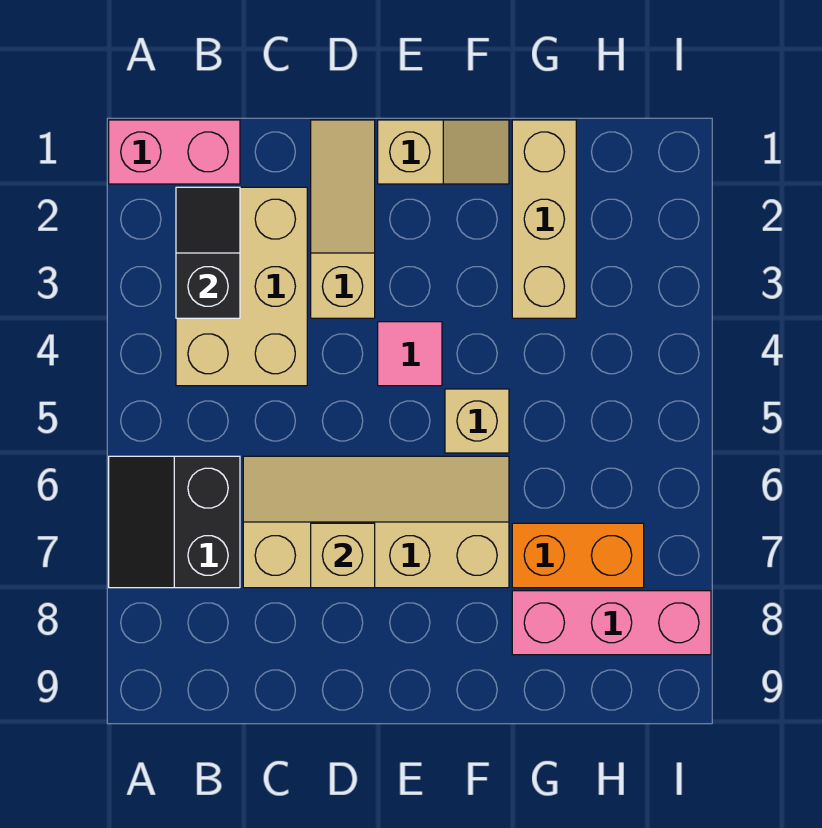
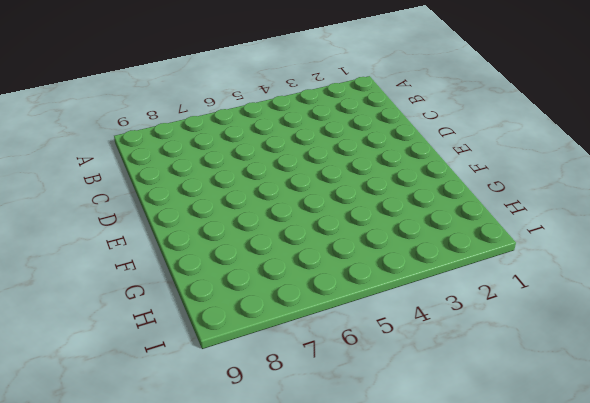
none -> pink brick A1:B1 level 1
none -> black slope A6:B7 level 1 top B
none -> tan brick B2:C4 level 1

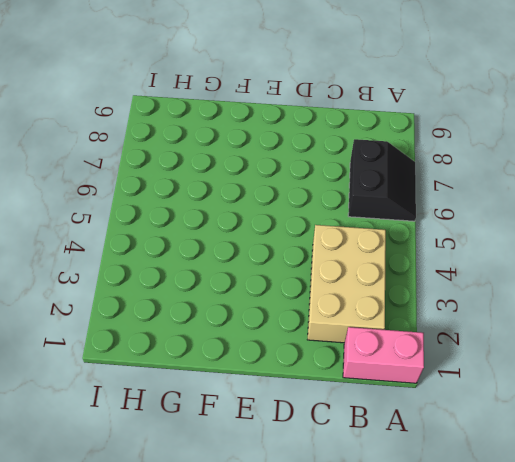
none -> tan slope C6:F7 level 1 top 7
none -> tan slope D1:D3 level 1 top 3
none -> tan slope E1:F1 level 1 top E

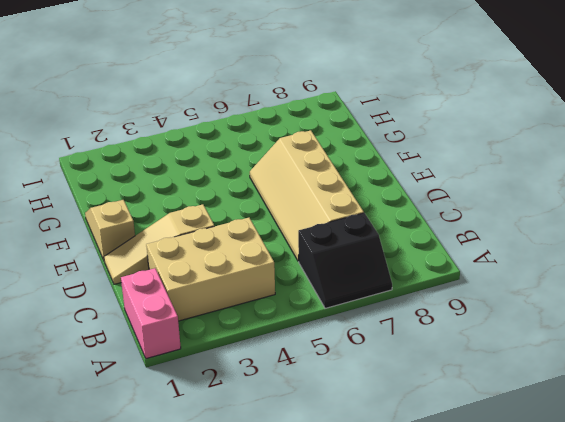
none -> pink tile E4 level 1
none -> tan brick F5 level 1
none -> tan brick G1:G3 level 1

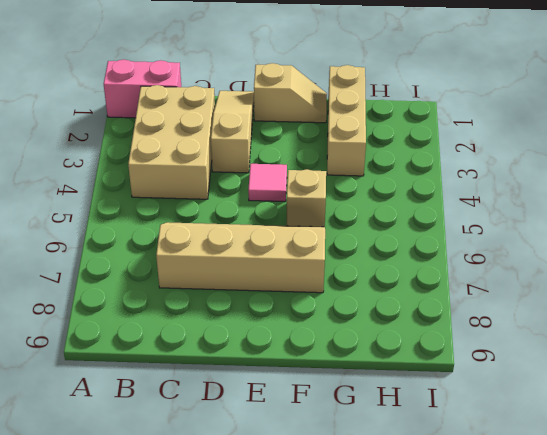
none -> black slope A6:B7 level 1 top B
none -> orange brick G7:H7 level 1
none -> pink brick G8:I8 level 1

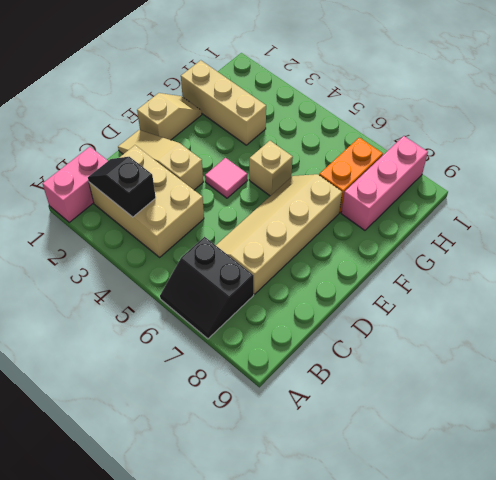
none -> tan brick D7 level 2

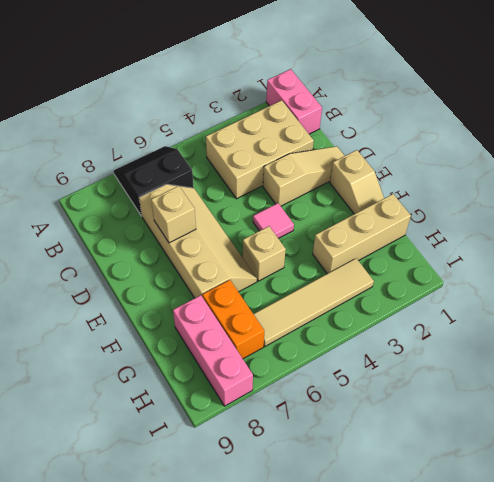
tan tile H3:H6 level 1 -> none
none -> black slope B2:B3 level 2 top 3

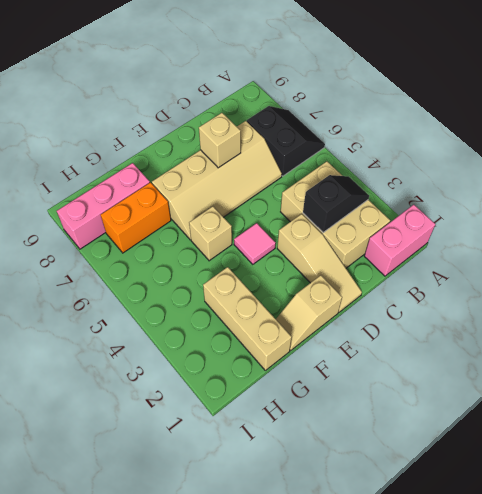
black slope B3:C3 level 2 top C -> black slope B2:B3 level 2 top 3

